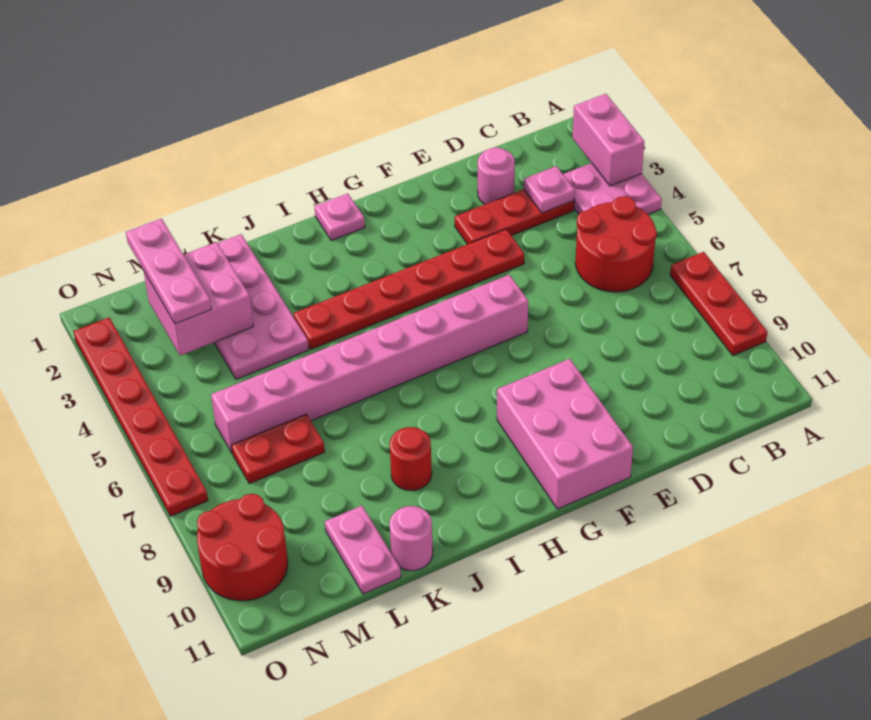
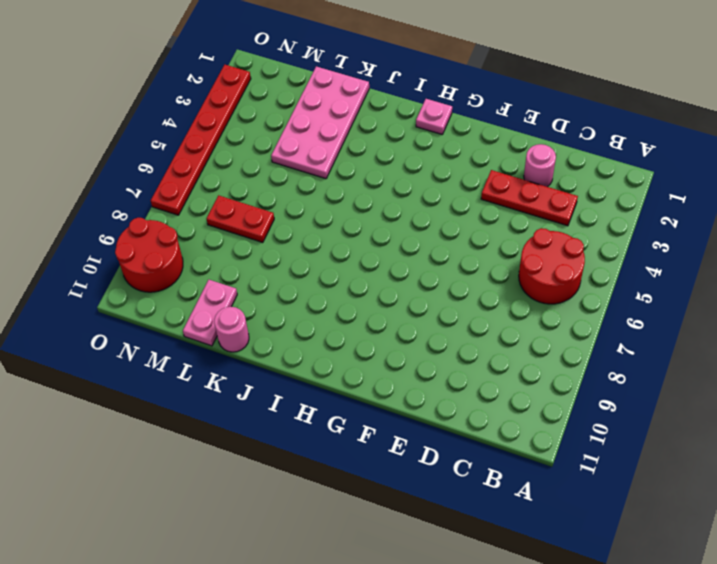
none -> pink plate A3:B4 level 1
none -> red plate A7:A9 level 1
none -> red plate E4:J4 level 1

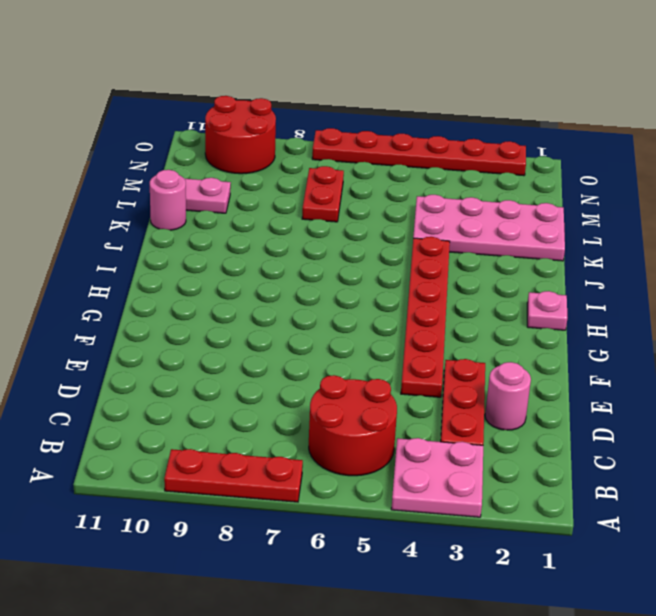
none -> pink brick F6:M6 level 1
none -> pink brick F9:G11 level 1
none -> red round brick J9 level 1

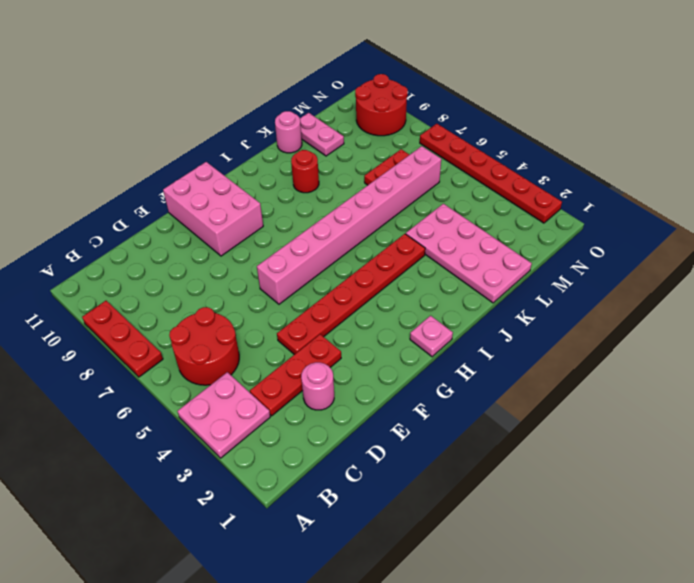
none -> pink brick A2:A3 level 2
none -> pink plate C3 level 2
none -> pink brick L2:M3 level 2

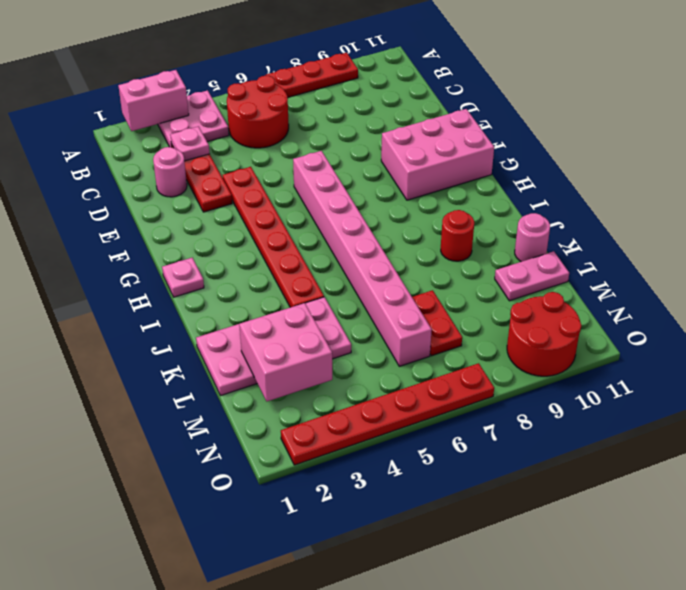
none -> pink plate M1:M3 level 3

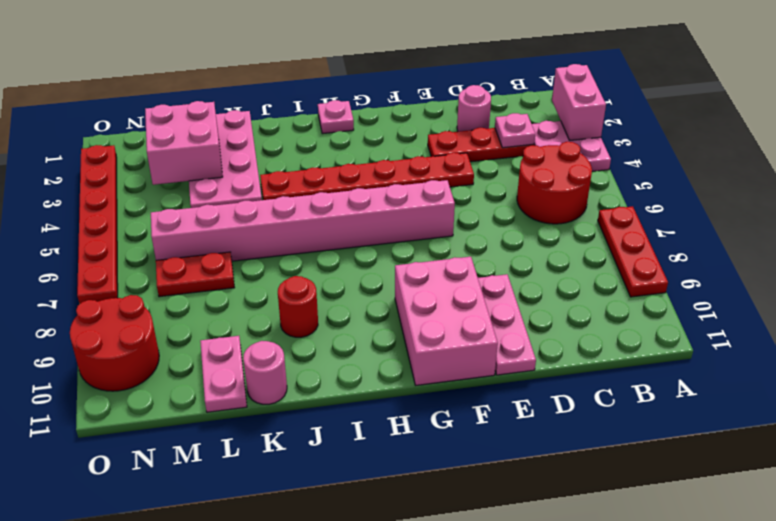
pink plate E9:E11 level 1 -> pink plate M1:M3 level 3

